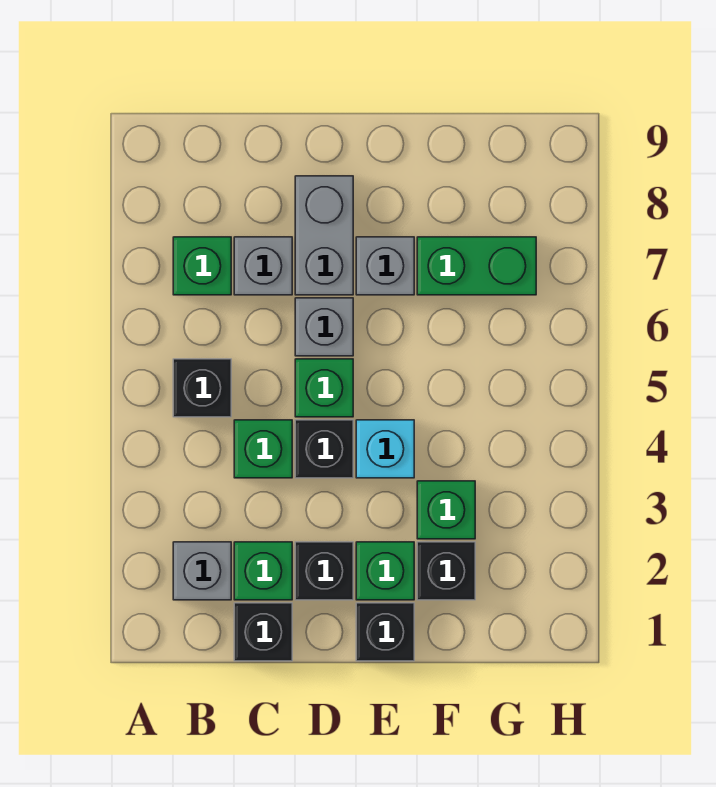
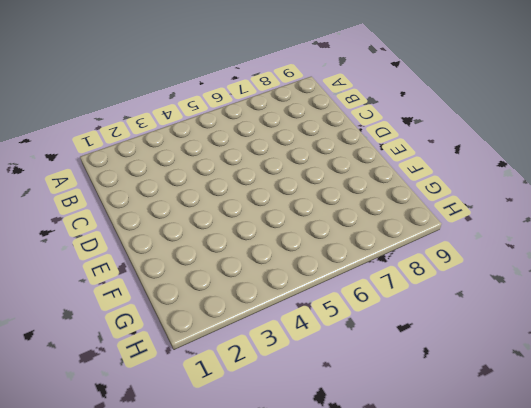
none -> grey brick B2 level 1
none -> black brick B5 level 1
none -> green brick B7 level 1

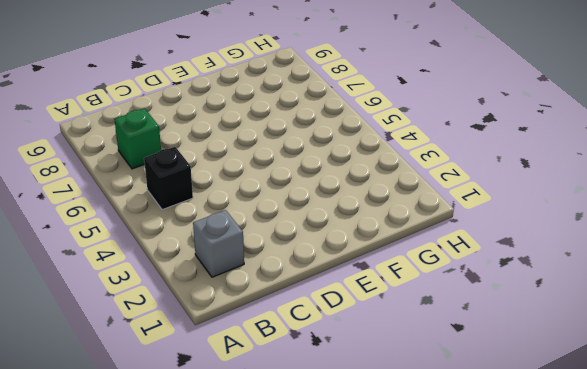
none -> black brick C1 level 1
none -> green brick C2 level 1
none -> green brick C4 level 1

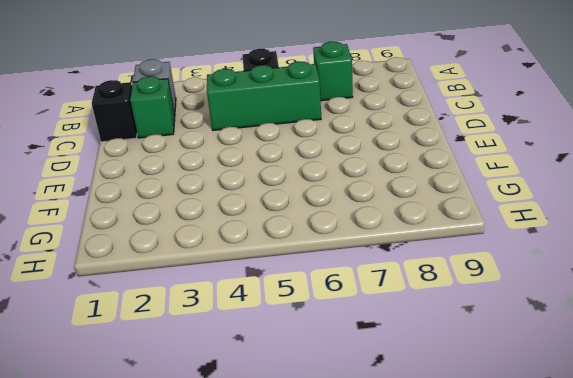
green brick C4:C6 level 1 -> green brick C4 level 1
none -> grey brick C7 level 1
none -> black brick D2 level 1
none -> black brick D4 level 1

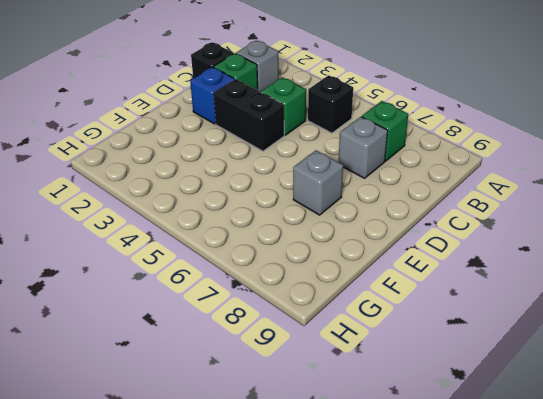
blue brick D2 level 1 -> black brick D2 level 1
black brick D3:D4 level 1 -> black brick D4 level 1
none -> green brick D5 level 1
none -> grey brick D6 level 1
none -> grey brick D7:D8 level 1

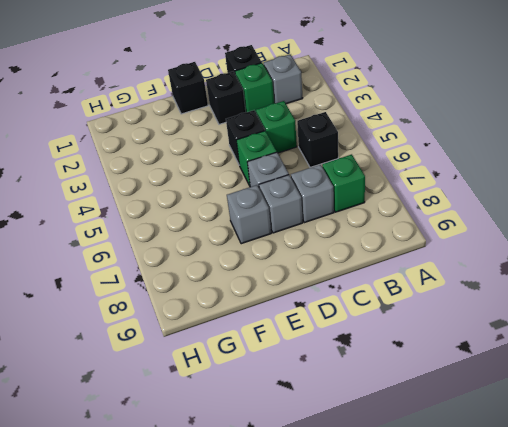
grey brick D7 level 1 -> grey brick D7:D8 level 1
none -> green brick E2 level 1
none -> cyan brick E4 level 1
none -> black brick F2 level 1

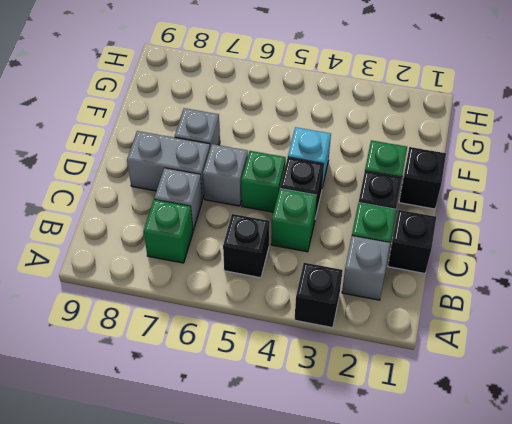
black brick A3 level 1 -> black brick F2 level 1
none -> green brick F3 level 1
none -> green brick F7:G7 level 1

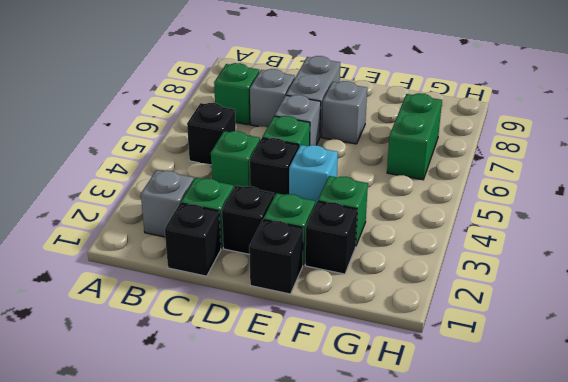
green brick G6:G7 level 1 -> green brick F7:G7 level 1

